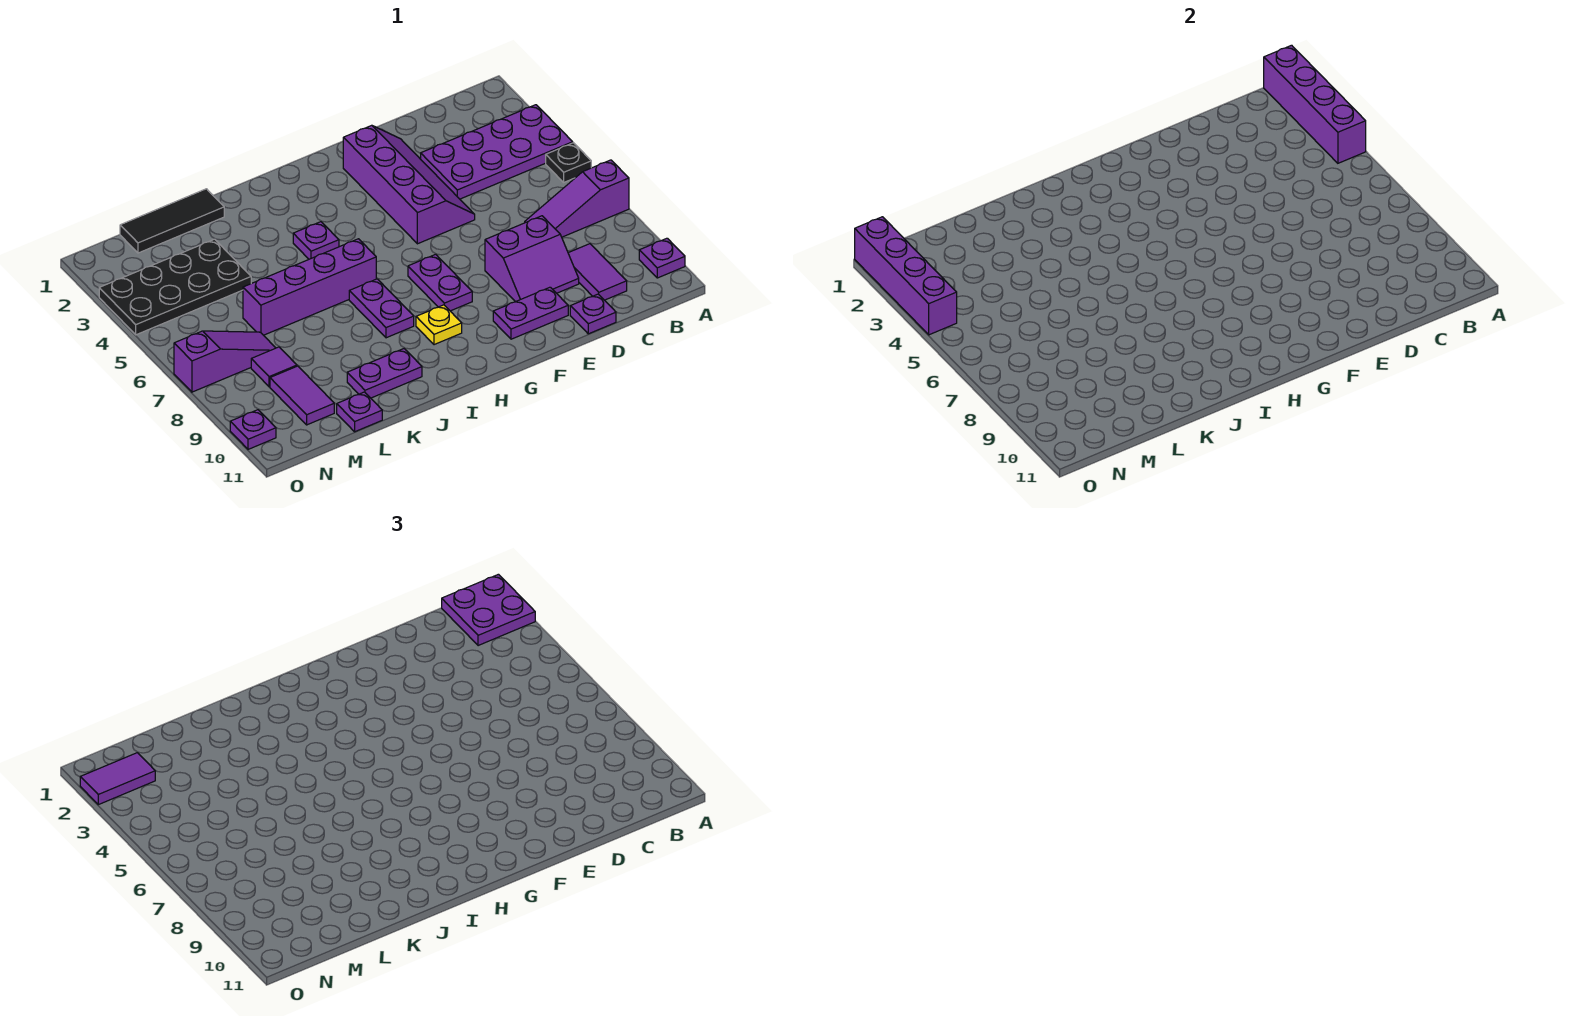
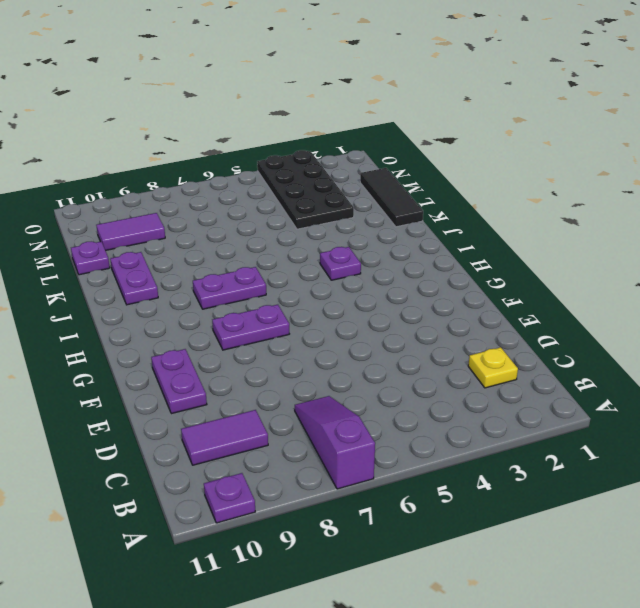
yellow plate C2 level 1 -> yellow plate H9 level 1
none -> purple plate A3:D4 level 1
none -> black plate A5 level 1
none -> purple slope D8:E9 level 1 top 8

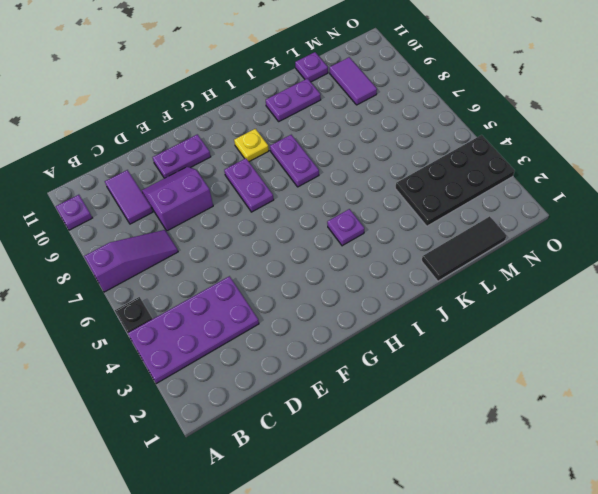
none -> purple plate D11 level 1
none -> purple slope E2:F5 level 1 top F
none -> purple brick I6:L6 level 1

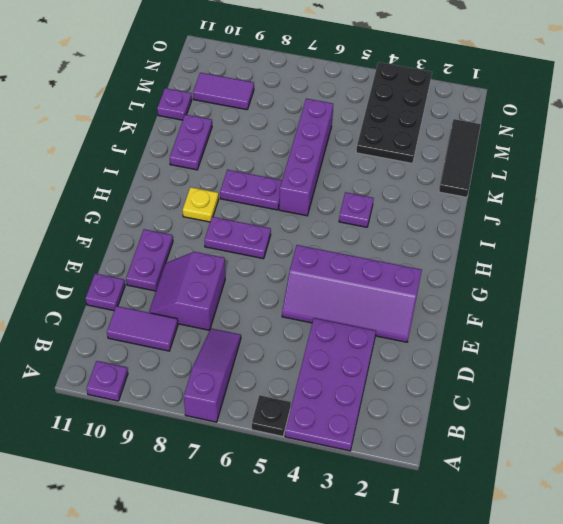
none -> purple slope M7:O7 level 1 top O
none -> purple tile M8 level 1
none -> purple plate O10 level 1

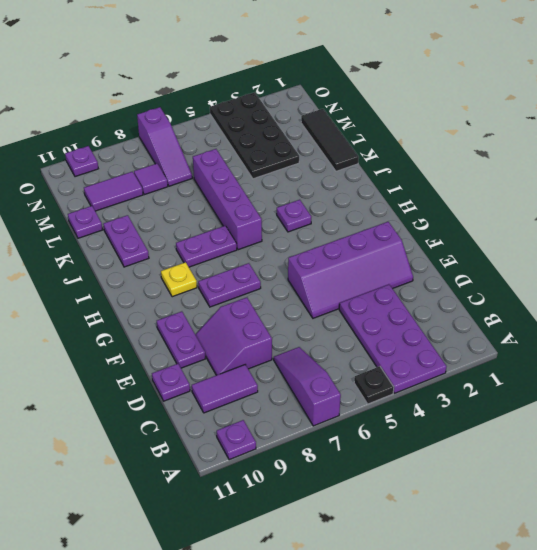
none -> purple brick A1:A4 level 2
none -> purple brick O1:O4 level 2
none -> purple plate A1:B2 level 3

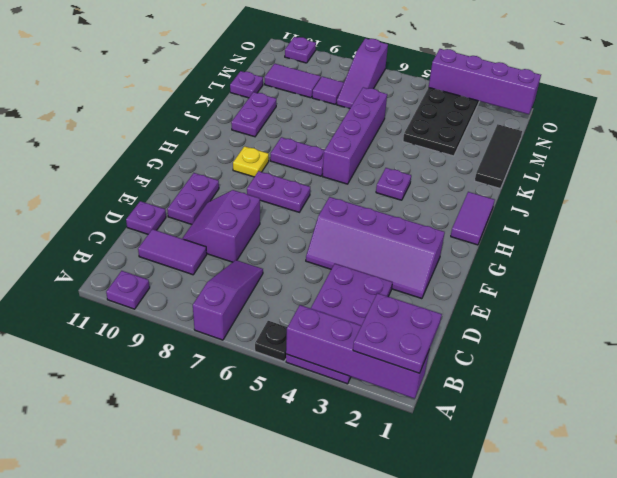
purple tile H1:I1 level 1 -> purple tile N2:O2 level 3

